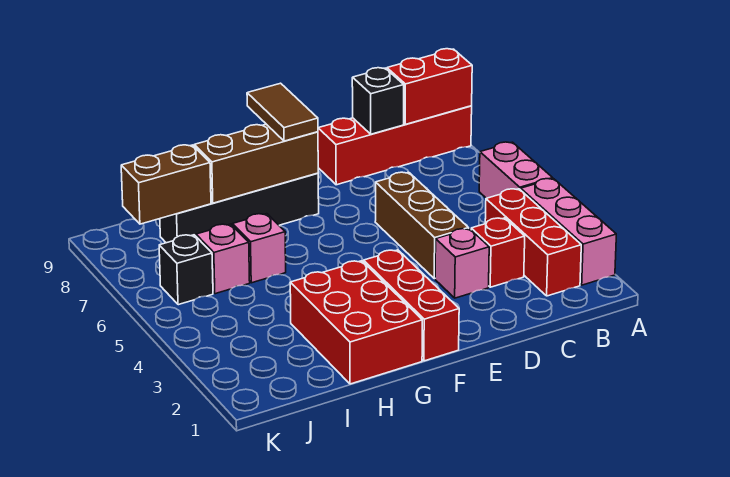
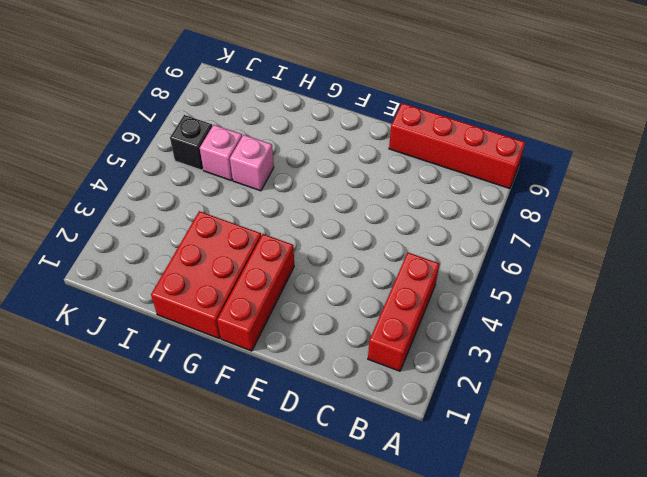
none -> pink brick A2:A4 level 1
none -> pink brick A5:A6 level 1
none -> red brick C3 level 1

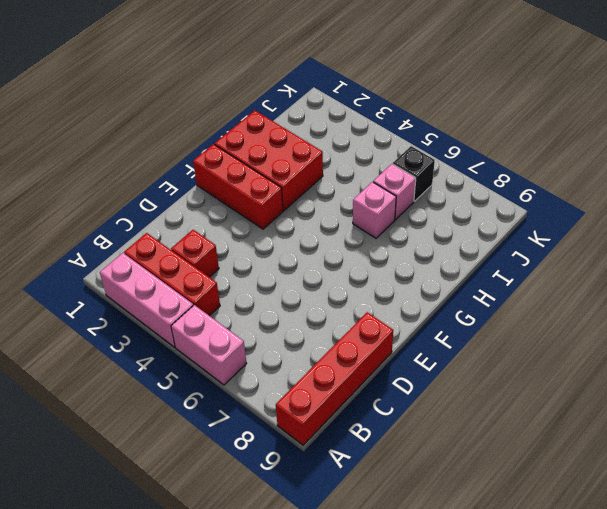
none -> pink brick D3 level 1
none -> brown brick D4:D6 level 1
none -> black brick F8:I8 level 1

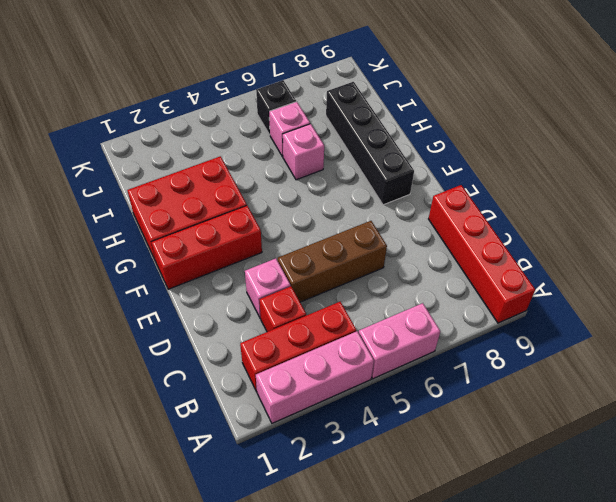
none -> red brick A9:B9 level 2
none -> black brick C9 level 2
none -> brown brick F8:H8 level 2

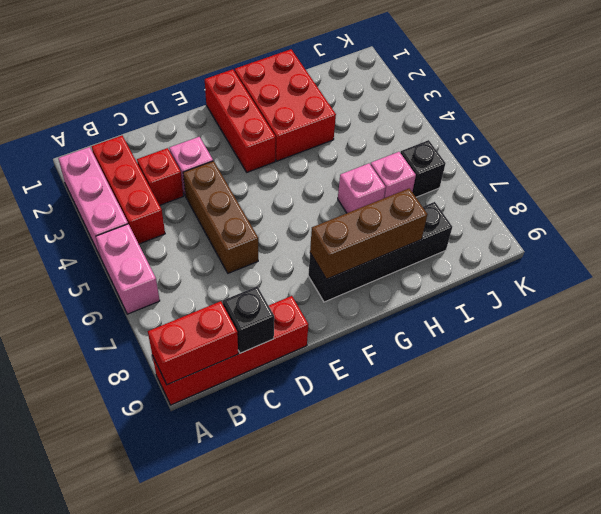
none -> brown brick I8:J8 level 2
none -> brown tile F8:F9 level 3

